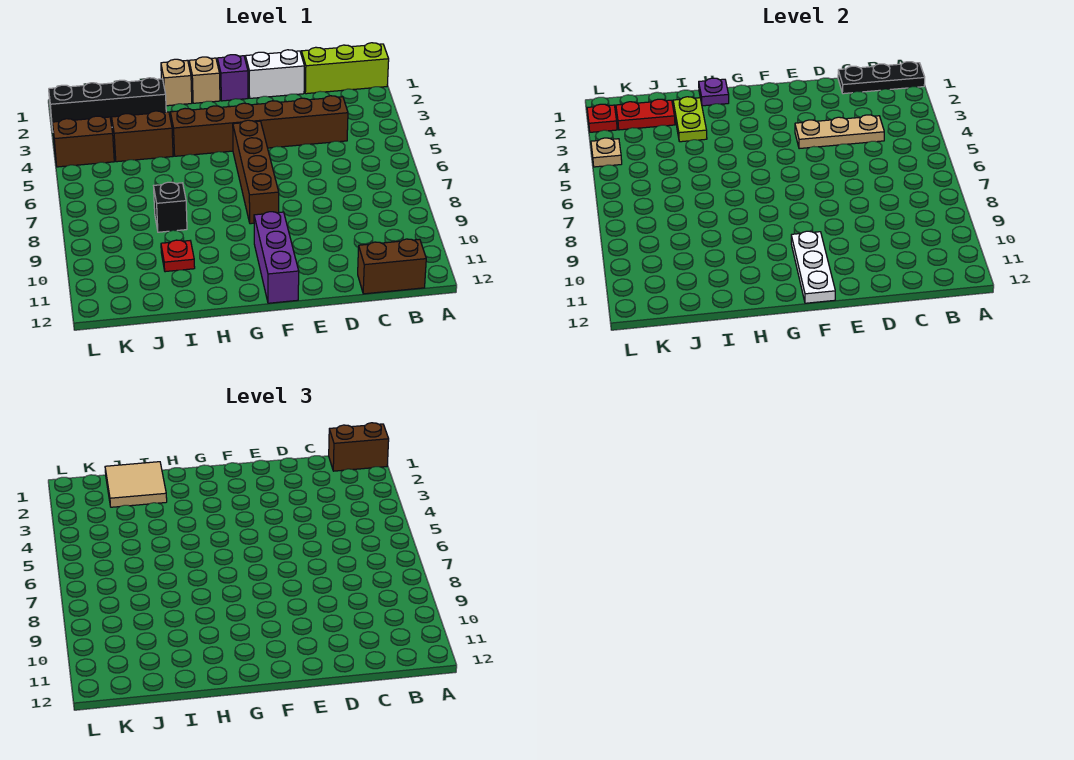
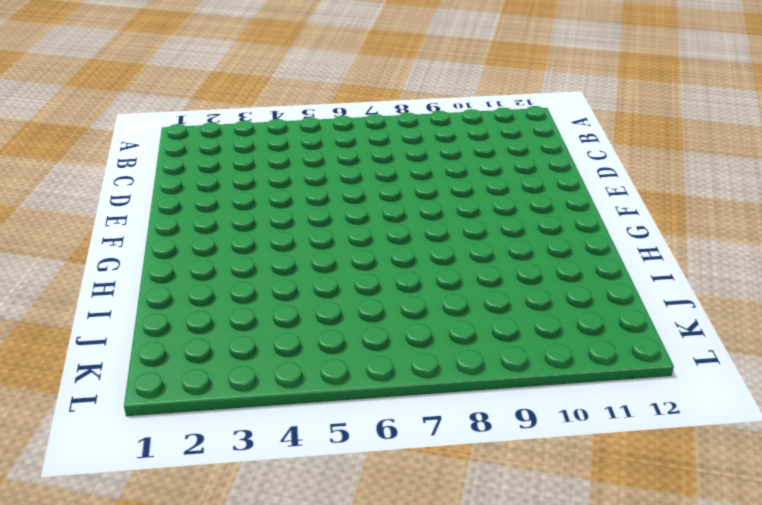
none -> lime brick A1:C1 level 1
none -> brown brick B12:C12 level 1
none -> brown brick C4:H4 level 1

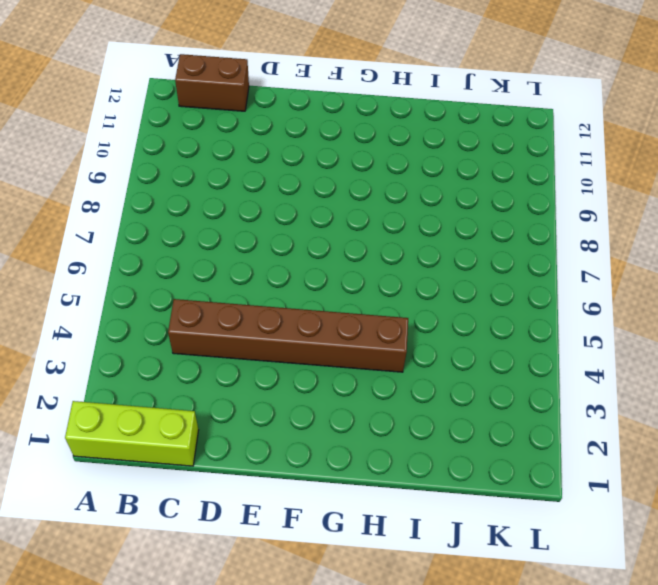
none -> white brick D1:E1 level 1
none -> purple brick F1 level 1
none -> brown brick F5:F8 level 1

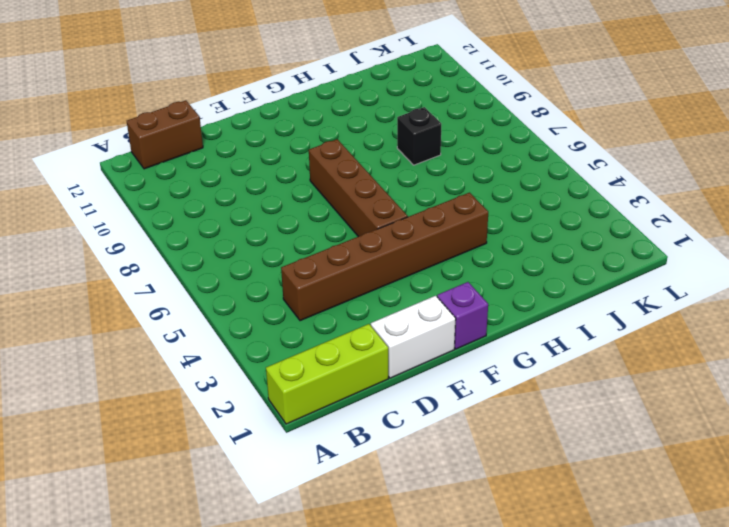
none -> purple brick F10:F12 level 1
none -> tan brick G1 level 1
none -> tan brick H1 level 1

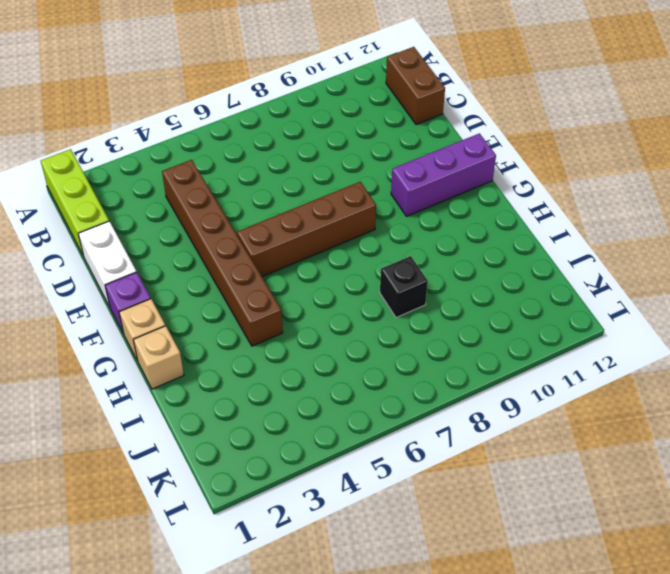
none -> black brick I2:L2 level 1
none -> brown brick I4:J4 level 1
none -> red plate I10 level 1

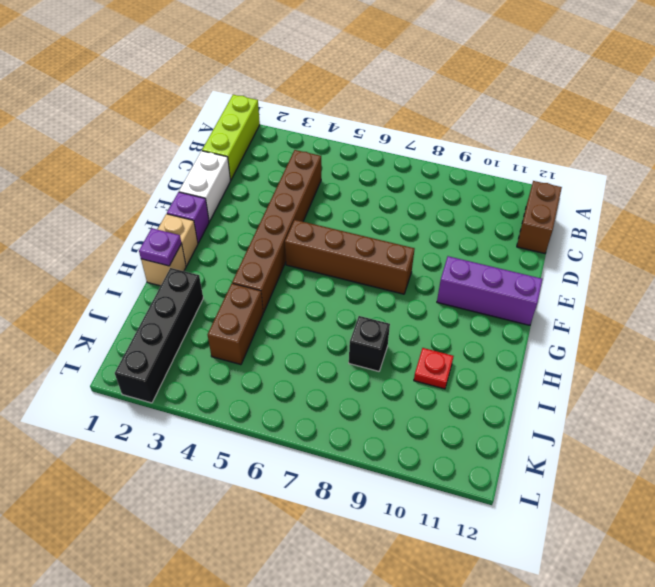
none -> brown brick K4:L4 level 1
none -> black plate A1:C1 level 2
none -> tan plate C4:E4 level 2

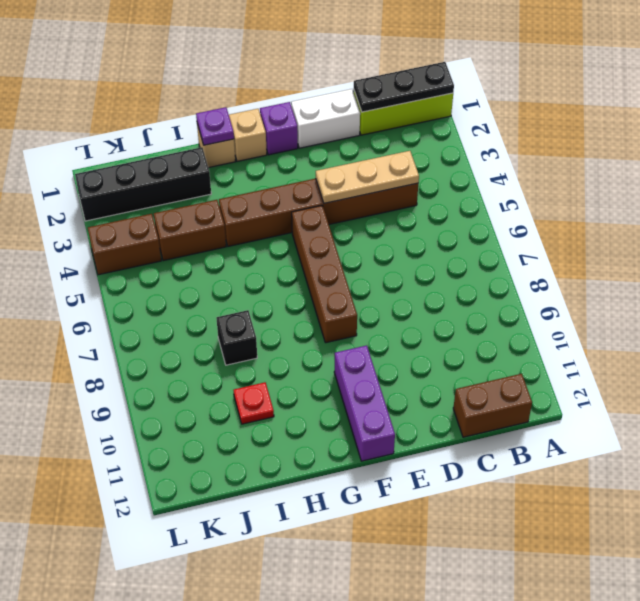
none -> white plate F10:F12 level 2
none -> lime plate I2:I3 level 2
none -> red plate J2:K2 level 2

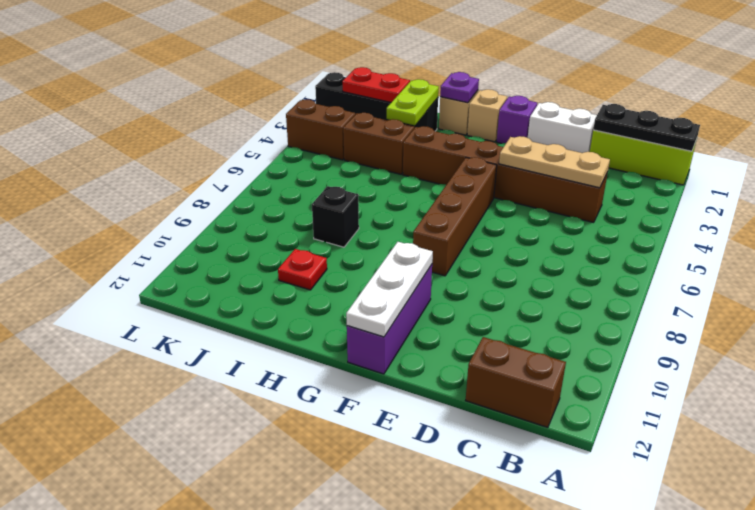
none -> red plate L2 level 2
none -> tan plate L4 level 2
none -> brown brick A1:B1 level 3

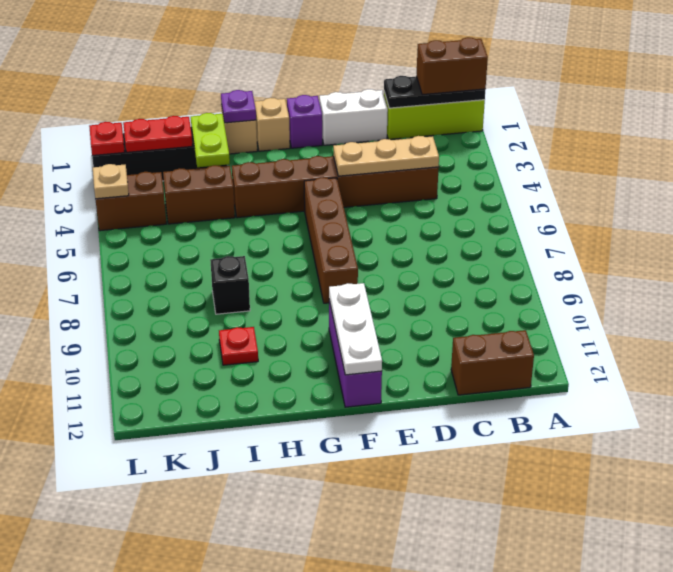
none -> tan tile I1:J2 level 3

